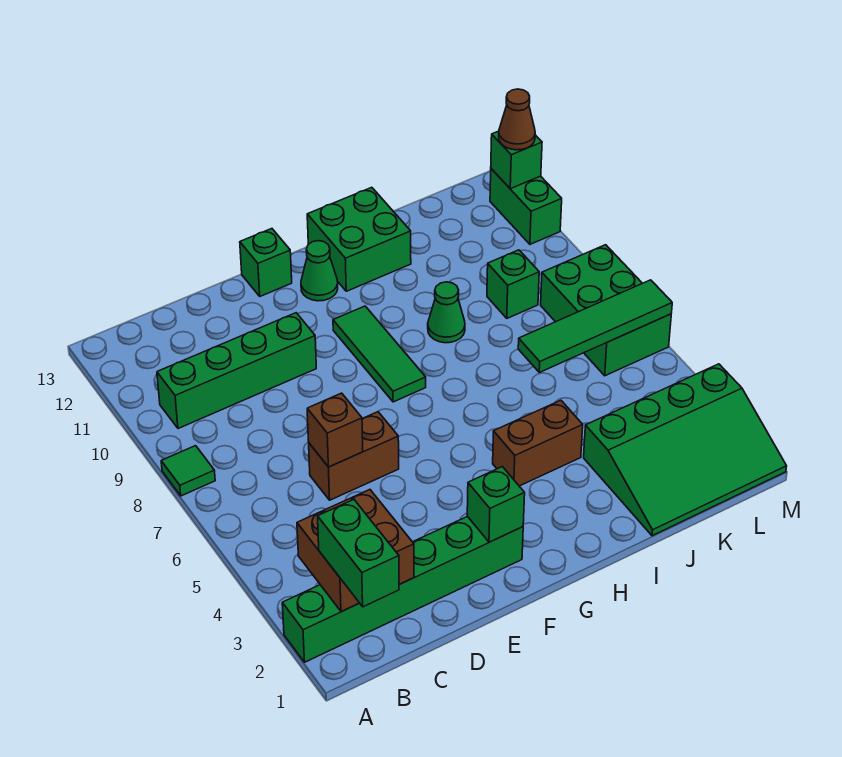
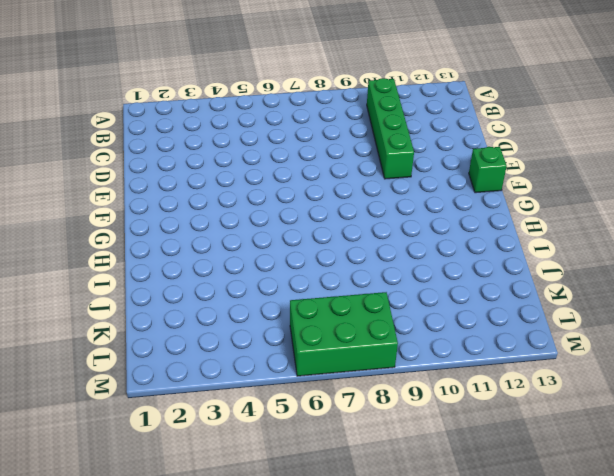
none -> green brick A2:F2 level 1
none -> green tile A8 level 1
none -> brown brick D6:E6 level 1

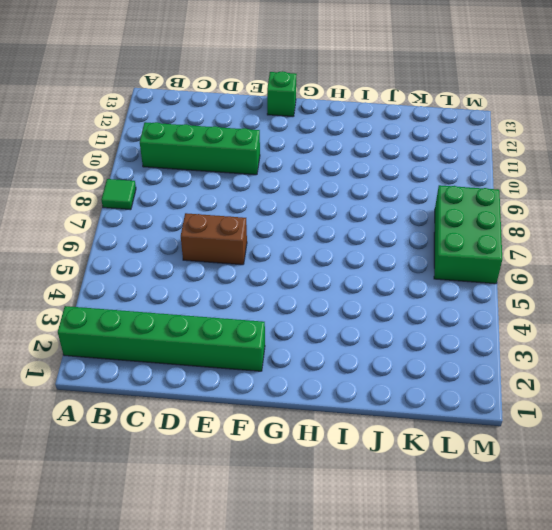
none -> green tile G8:G10 level 1
none -> green cone G12 level 1
none -> brown brick H4:I4 level 1

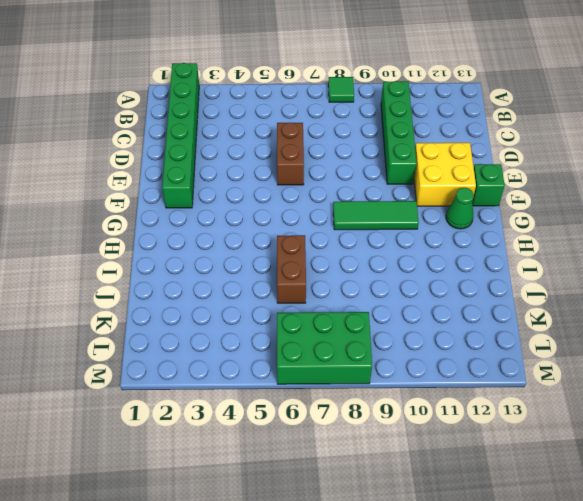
yellow brick E11:F12 level 1 -> none
brown brick I6:J6 level 1 -> brown brick H4:I4 level 1
none -> green brick H12:I13 level 1
none -> green cone I9 level 1
none -> green slope J1:M3 level 1 top 3

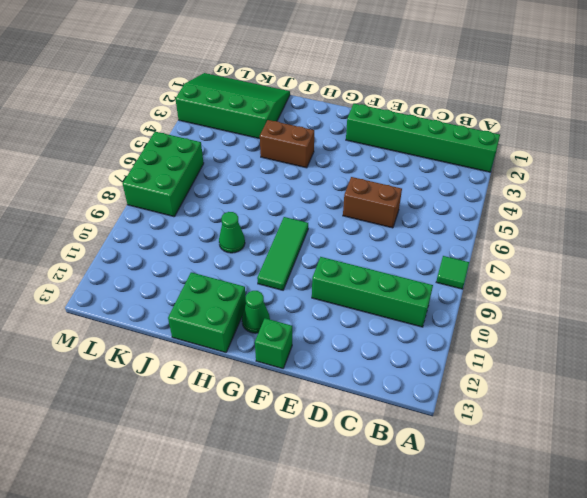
none -> green brick K9 level 1
none -> green brick M11:M12 level 1
none -> brown brick B2:C3 level 2

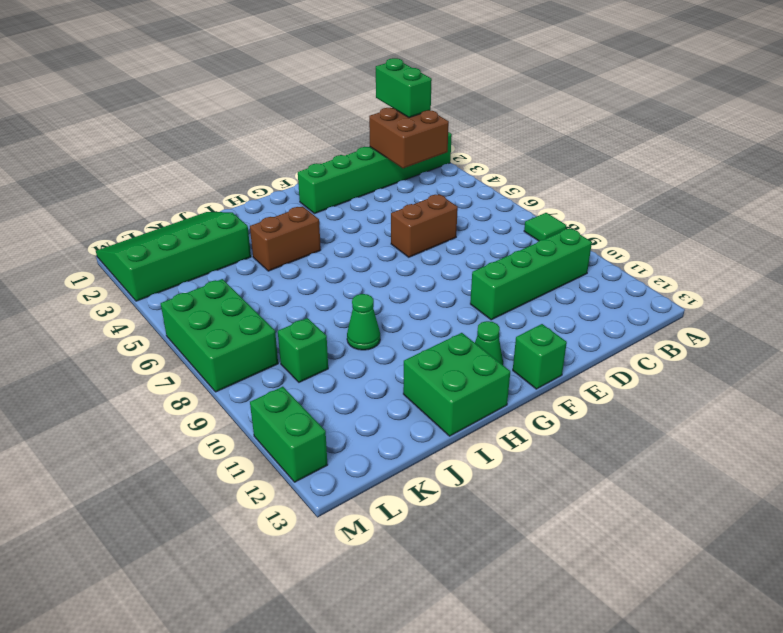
none -> green tile G8:G10 level 1
none -> brown brick D6 level 2
none -> green brick F2 level 2

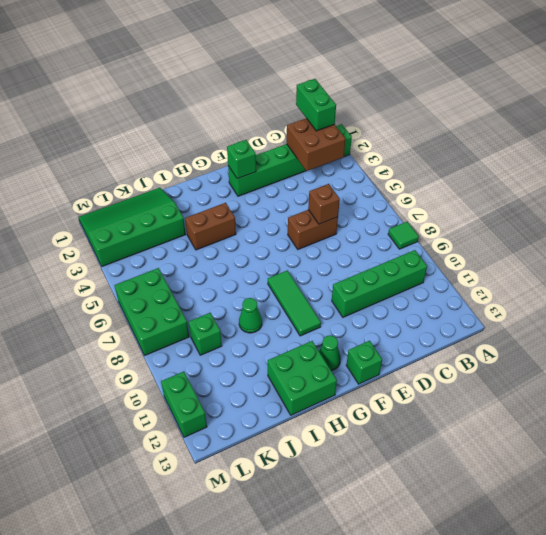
none -> green tile J6:M6 level 2
none -> green brick M12 level 2
none -> brown cone M12 level 3

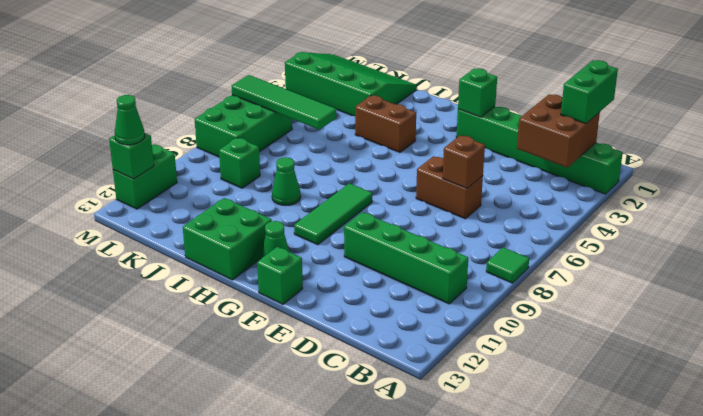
green cone M12 level 3 -> brown cone M12 level 3

